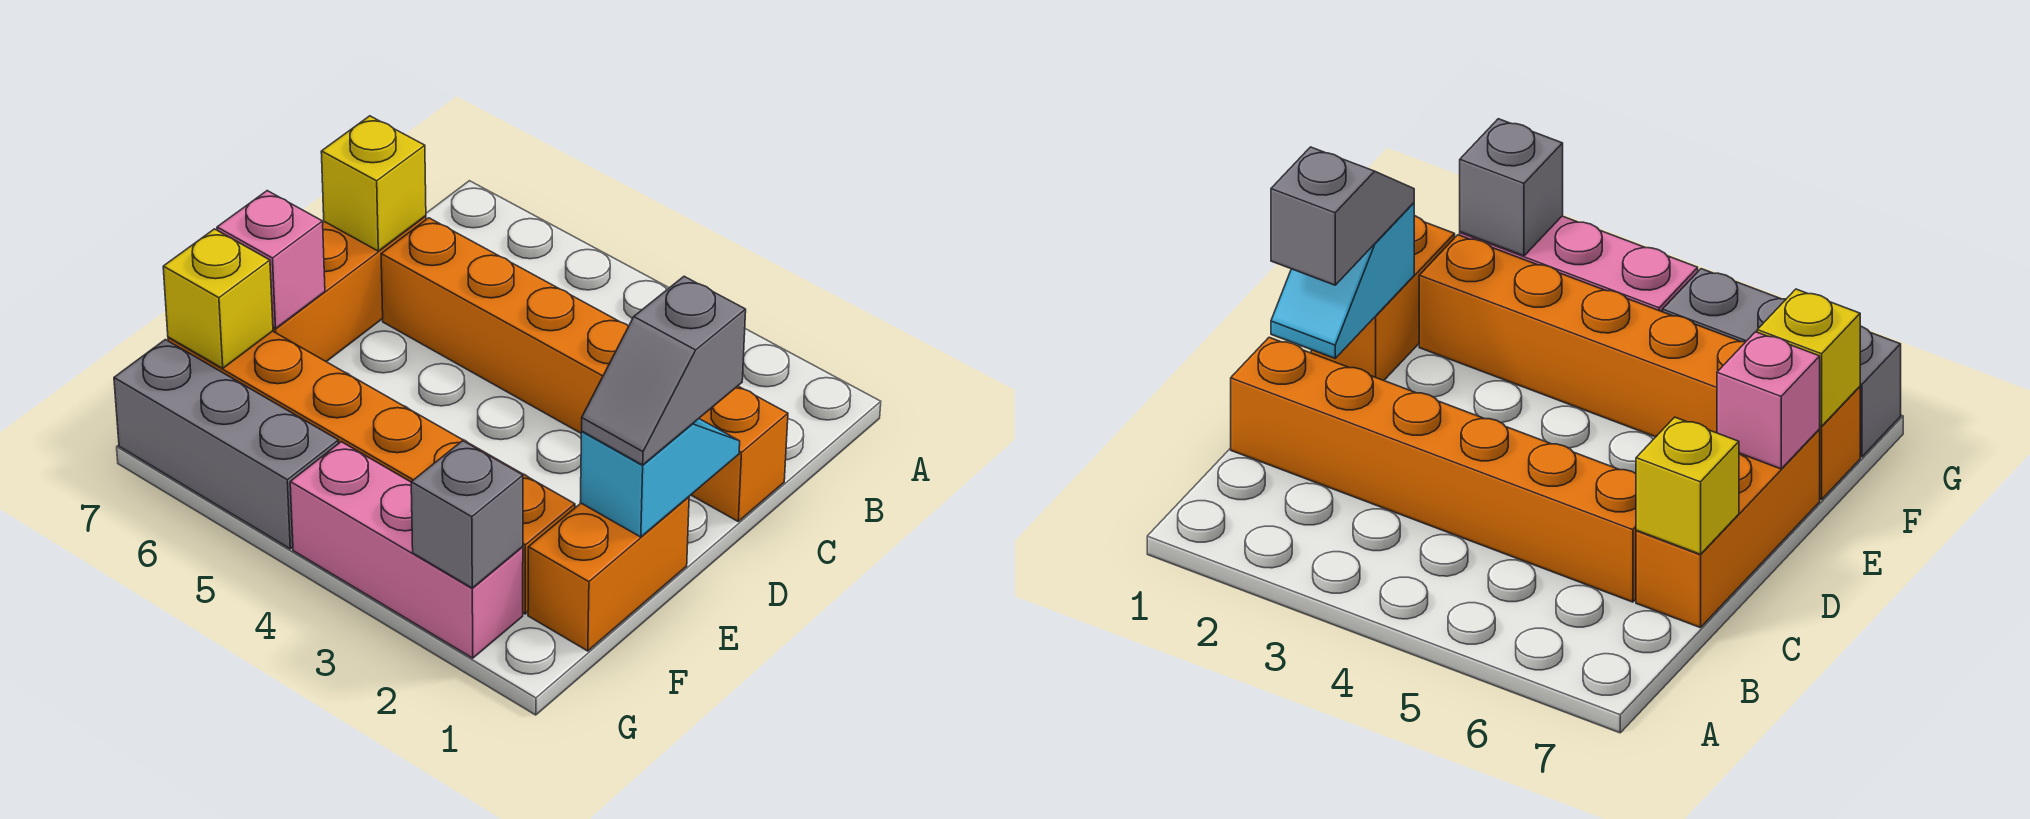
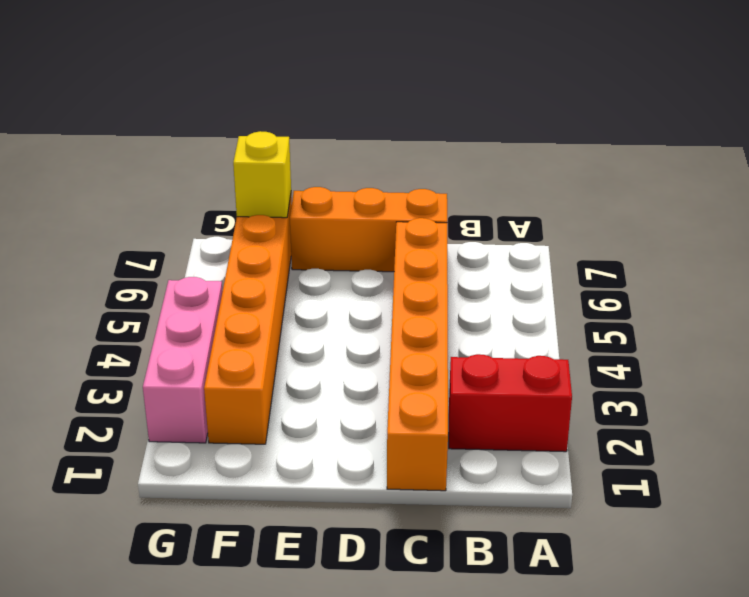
red brick A2:B2 level 1 -> none
none -> orange brick E1:F1 level 1
none -> grey brick G5:G7 level 1
none -> yellow brick C7 level 2

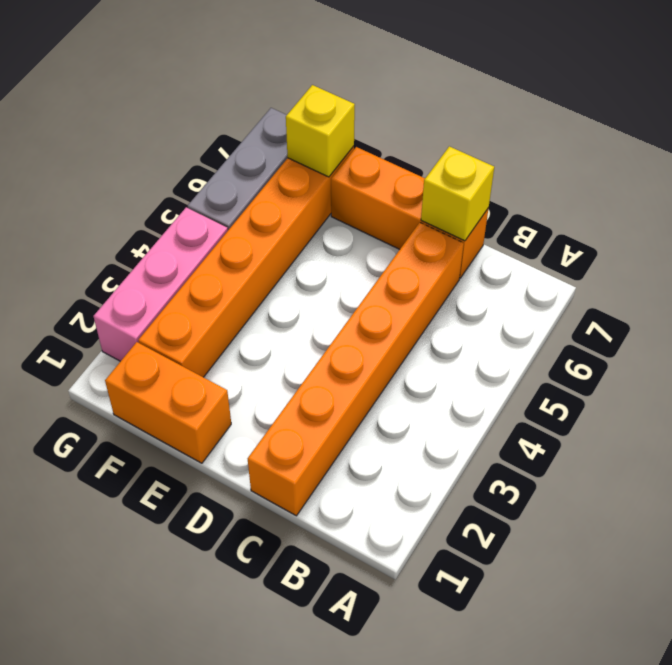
none -> cyan slope D1:E1 level 2 top E
none -> pink brick E7 level 2
none -> grey brick G2 level 2

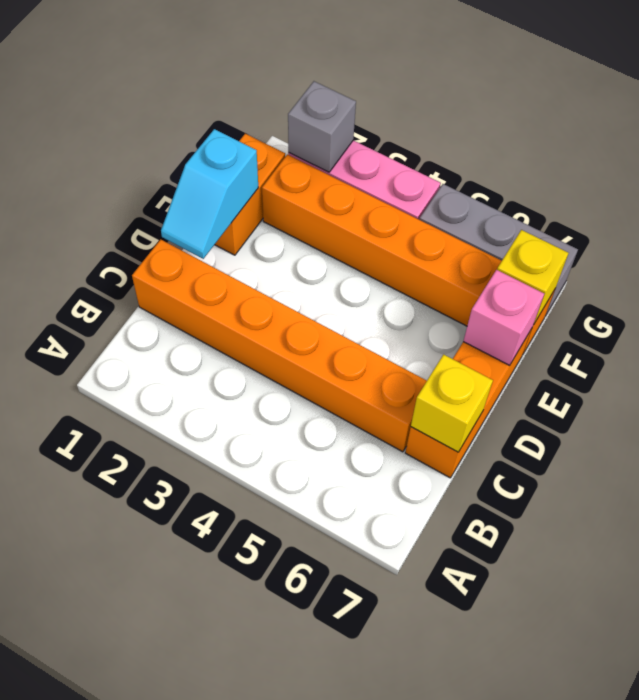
none -> grey slope D1:E1 level 3 top D

